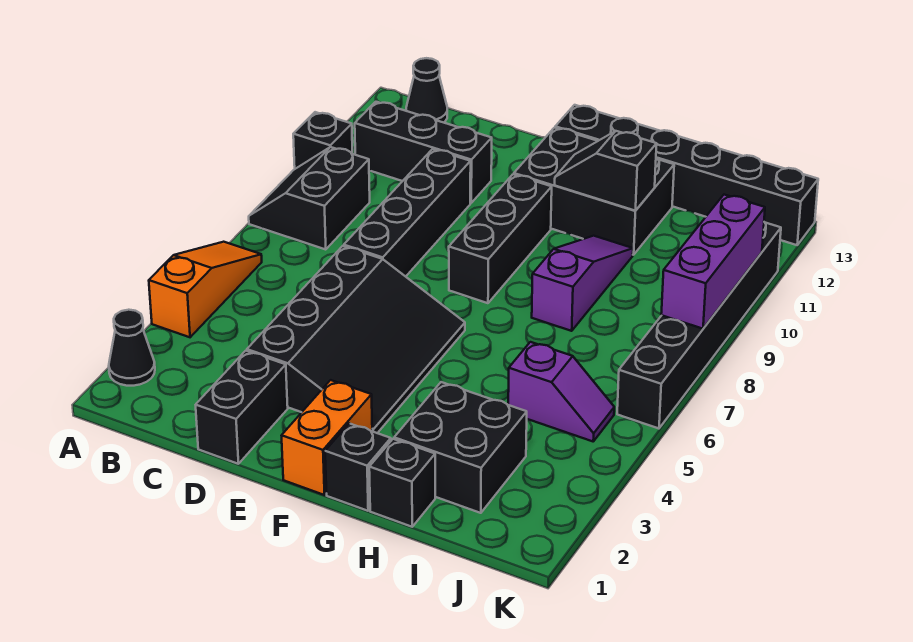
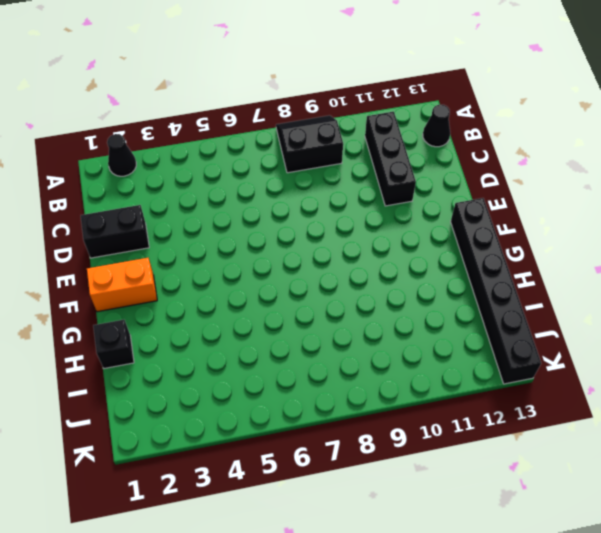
none -> orange slope A4:A6 level 1 top 4
none -> black brick A10 level 1
none -> black slope D3:F6 level 1 top D

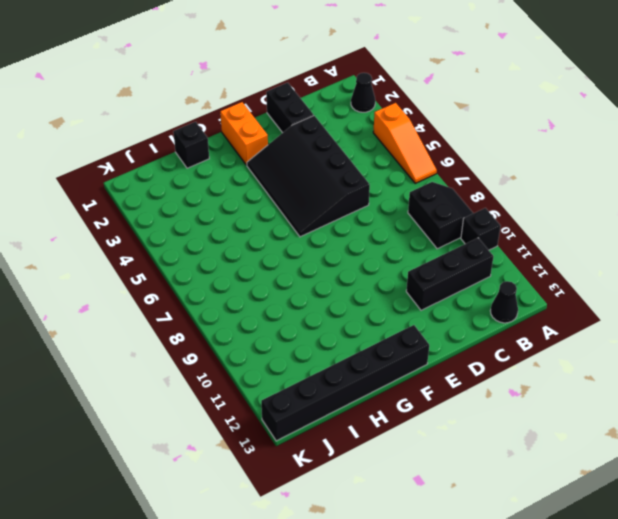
none -> black brick D7:D10 level 1
none -> black brick F8:F10 level 1
none -> black brick F11:H12 level 1

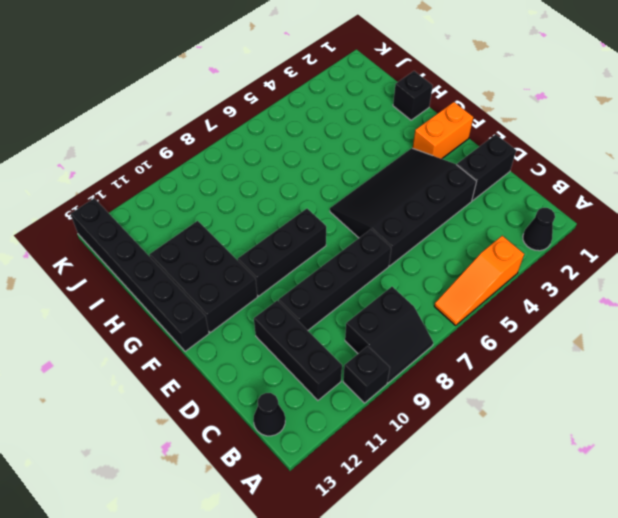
none -> black brick G1 level 1
none -> black brick H2:I3 level 1
none -> purple slope H8:H10 level 1 top 8

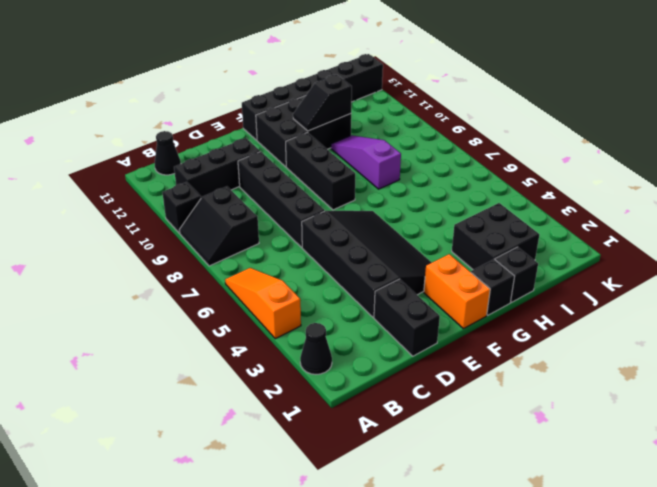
none -> purple slope I5:J5 level 1 top I
none -> black brick K6:K11 level 1
none -> purple brick K8:K10 level 2

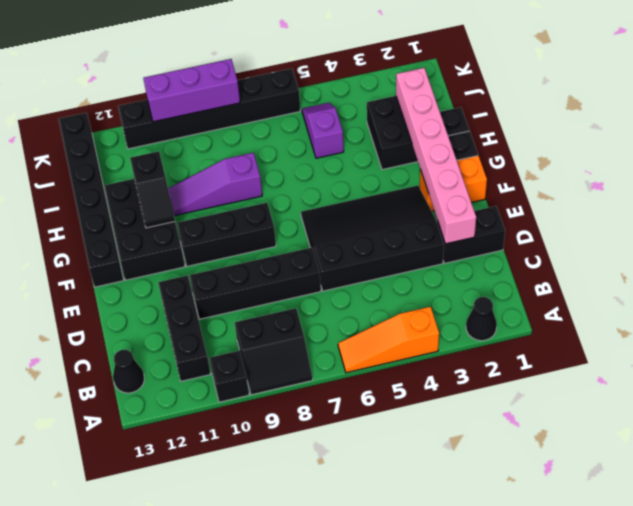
pink brick D2:I2 level 2 -> none

